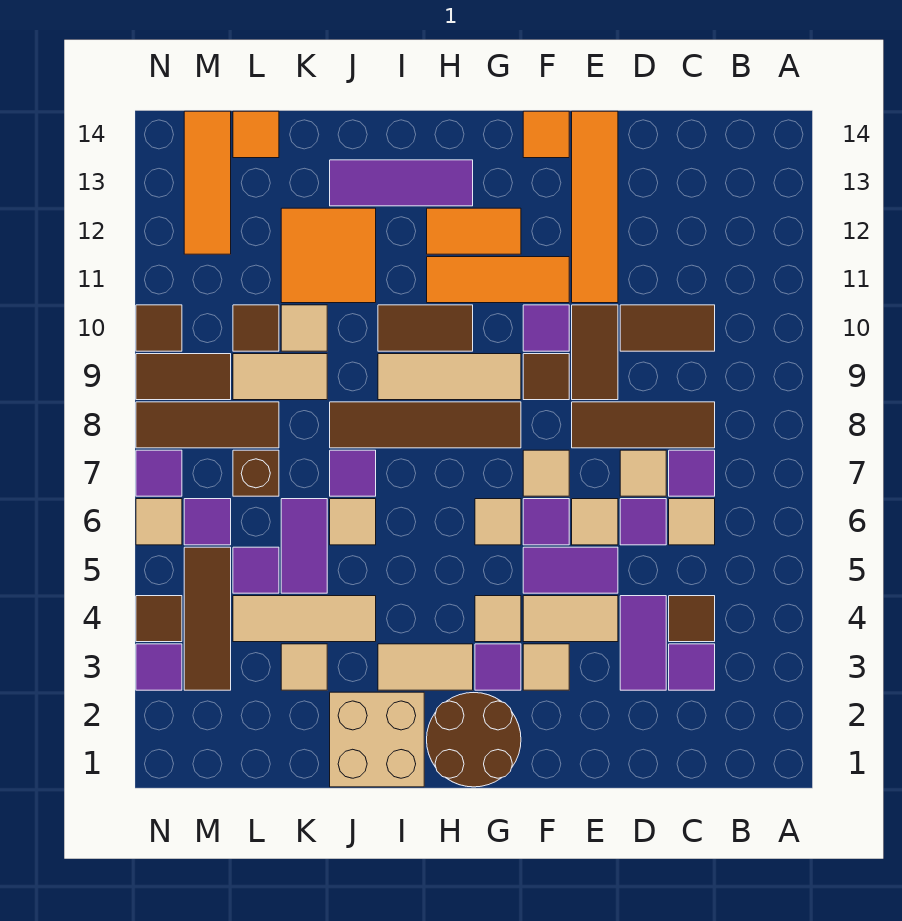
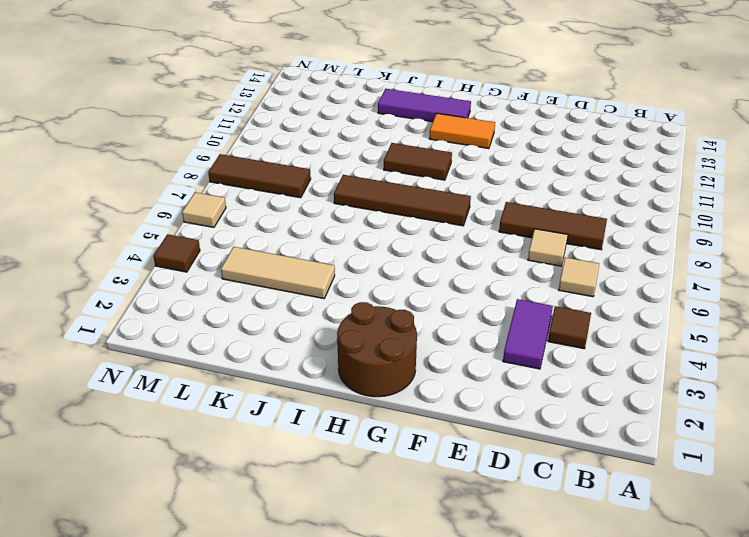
none -> purple tile C3 level 1
none -> purple tile C7 level 1
none -> brown tile C10:D10 level 1
none -> purple tile D6 level 1

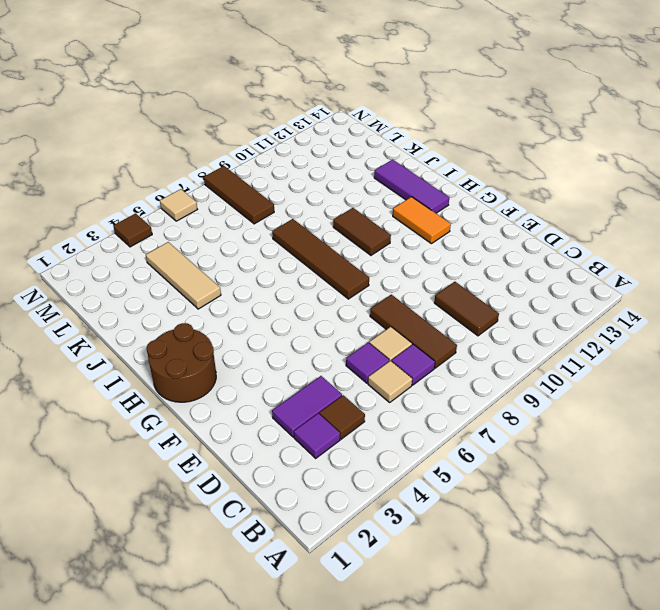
none -> tan tile E4:F4 level 1
none -> purple tile E5:F5 level 1
none -> tan tile E6 level 1
none -> brown tile E9:E10 level 1

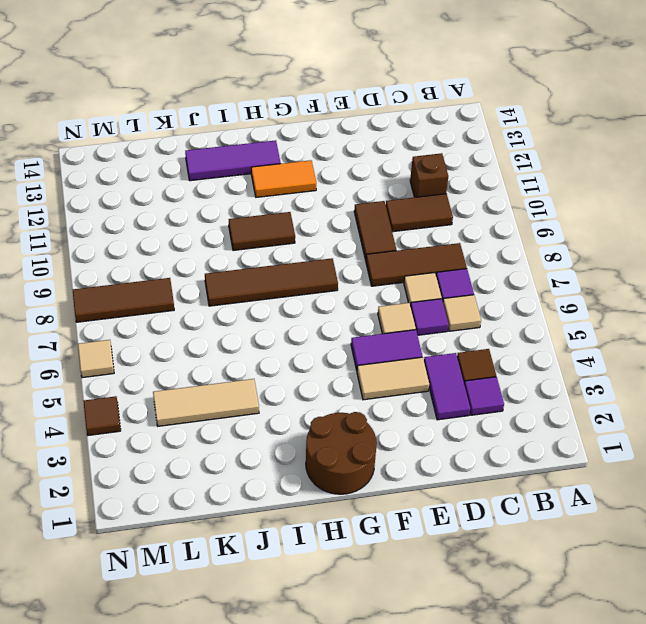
brown brick C11 level 1 -> brown brick L7 level 1
none -> orange tile E11:E14 level 1
none -> tan tile F3 level 1
none -> purple tile F6 level 1
none -> tan tile F7 level 1

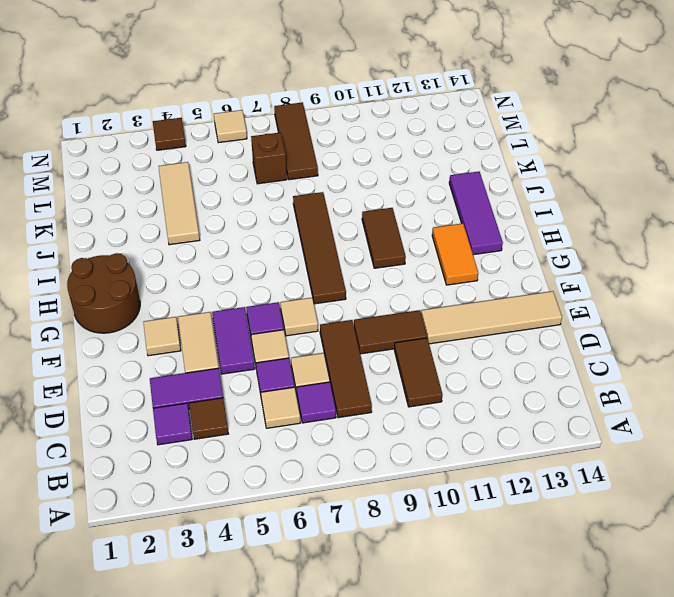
tan tile E11:E14 level 1 -> orange tile E11:E14 level 1
none -> brown tile F9 level 1
none -> purple tile F10 level 1
none -> orange tile F11:H11 level 1
none -> orange tile F14 level 1

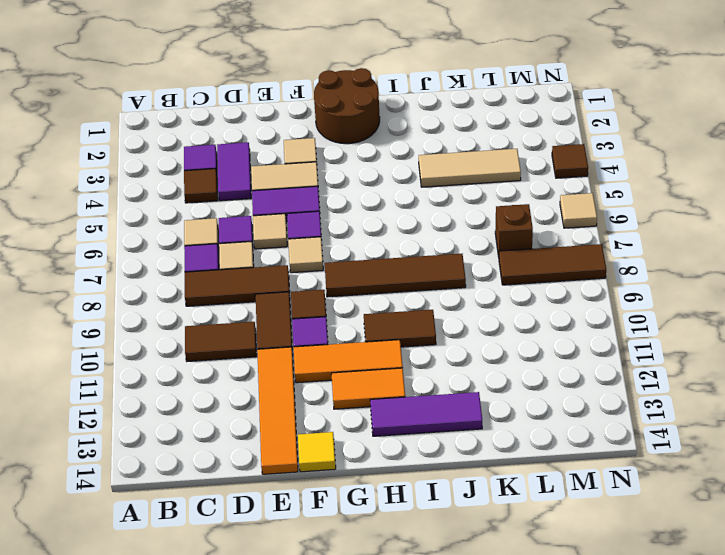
yellow tile F14 level 1 -> orange tile F14 level 1
none -> purple tile G3 level 1
none -> tan tile G4 level 1
none -> tan tile G6 level 1
none -> tan tile G9:I9 level 1

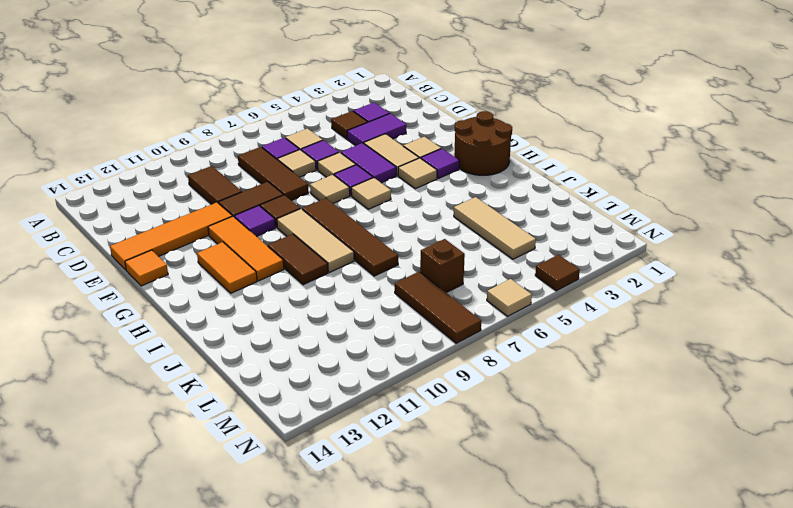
none -> tan tile H3:I3 level 1
none -> purple tile H13:J13 level 1
none -> tan brick I1:J2 level 1
none -> tan tile J6 level 1

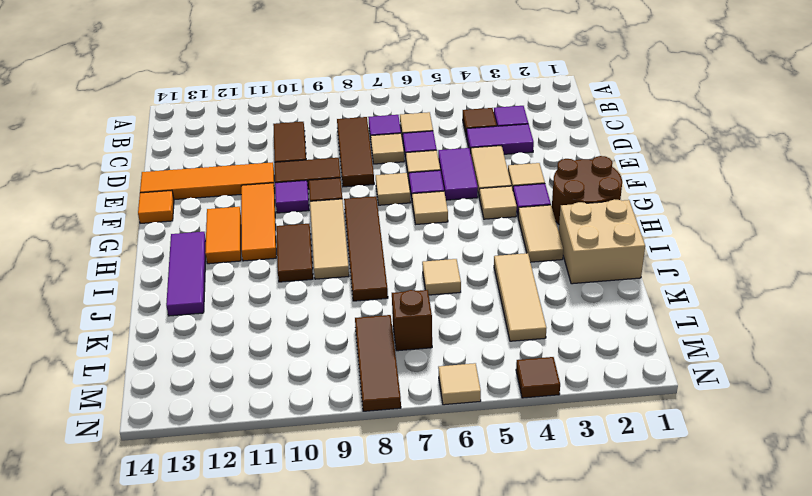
none -> purple tile J7 level 1
none -> orange tile J11:K12 level 1
none -> tan tile K3 level 1
none -> purple tile K5:K6 level 1

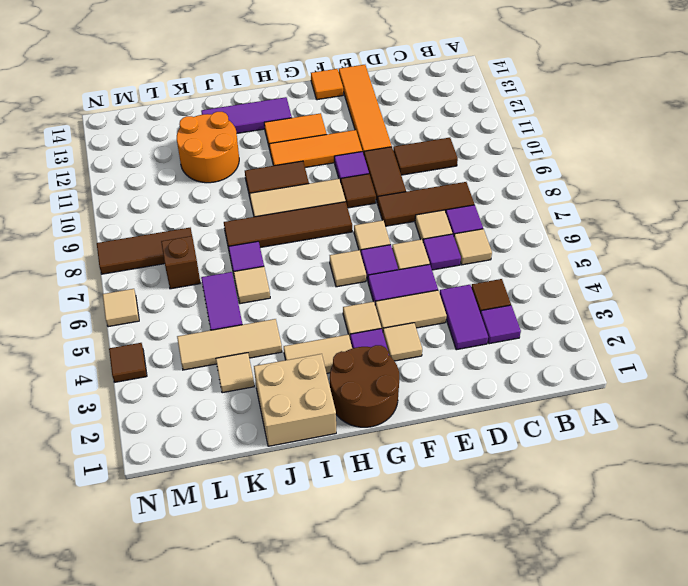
orange round brick J11:K12 level 1 -> orange tile J11:K12 level 1
none -> tan tile K9:L9 level 1
none -> tan tile K10 level 1
none -> purple tile L5 level 1
none -> brown tile L10 level 1

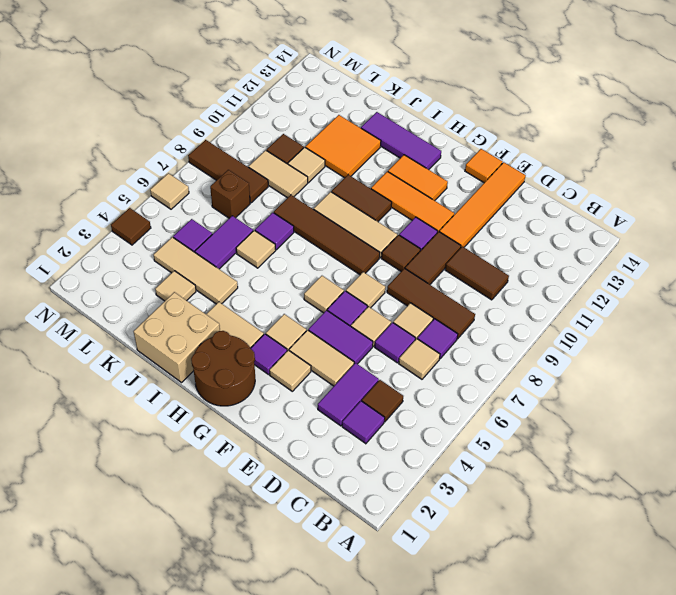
none -> orange tile L14 level 1
none -> brown tile M3:M5 level 1
none -> purple tile M6 level 1
none -> brown tile M9:N9 level 1

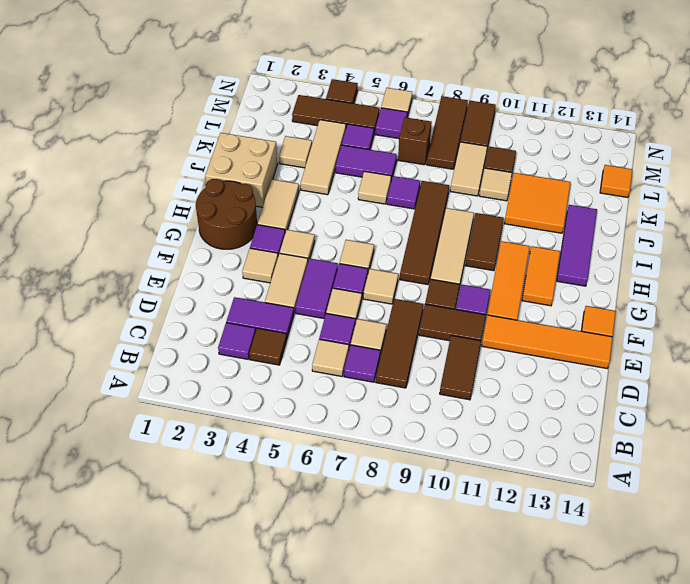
none -> orange tile M12:M14 level 1
none -> purple tile N3 level 1
none -> purple tile N7 level 1
none -> brown tile N10 level 1

